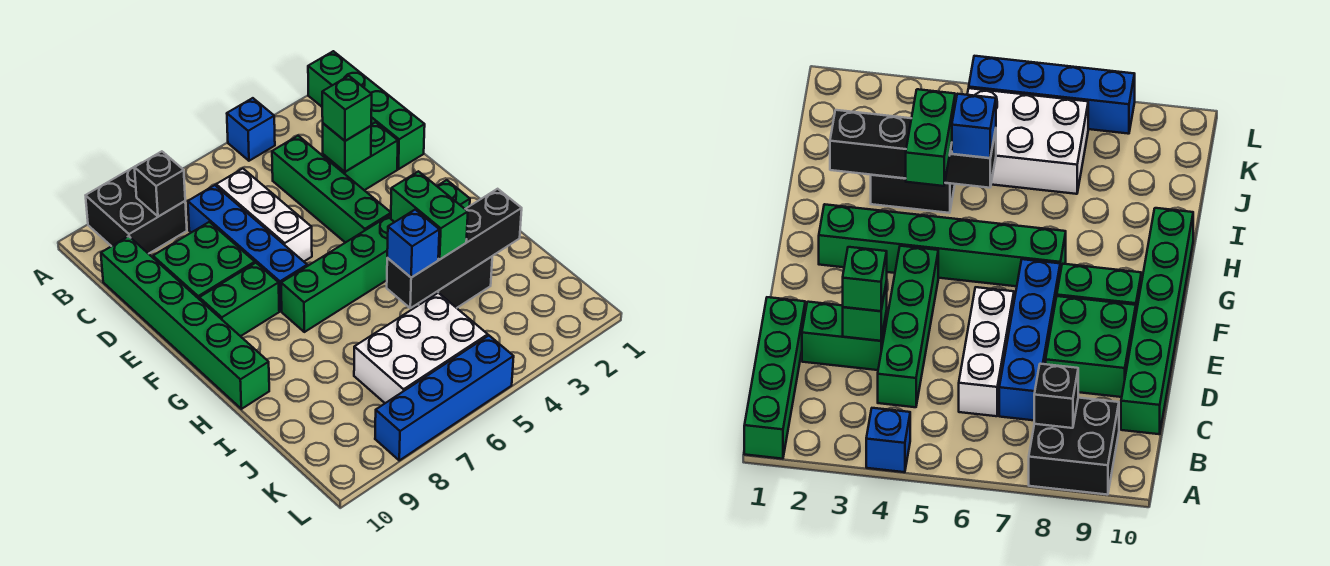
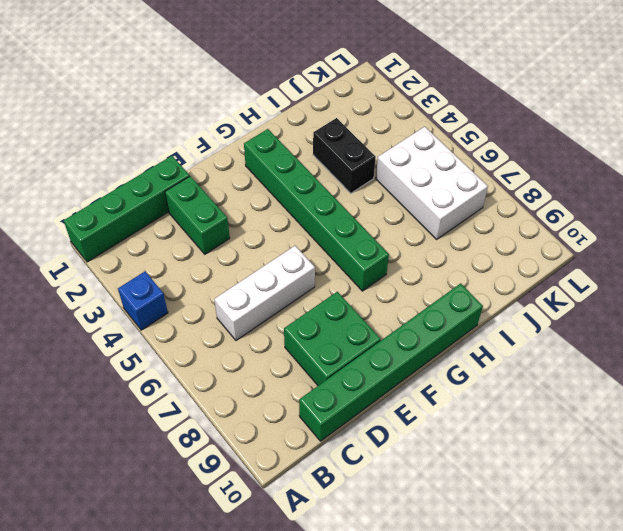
none -> black brick A8:B9 level 1
none -> green brick C4:F4 level 1
none -> blue brick C7:F7 level 1

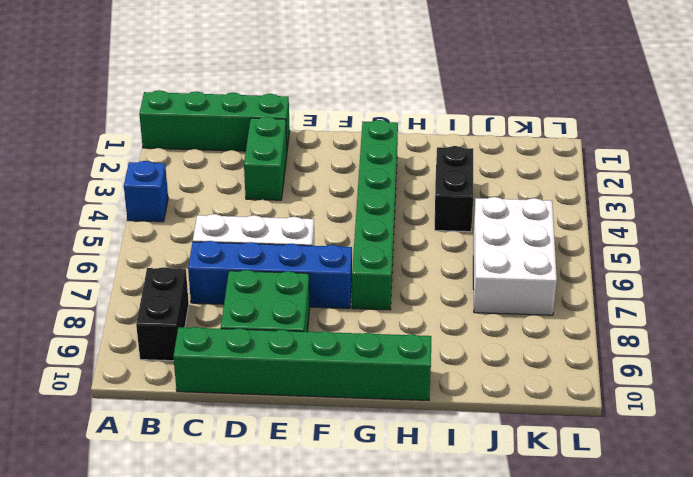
black brick B8:B9 level 1 -> black brick A8:B9 level 1
none -> green brick C4:F4 level 1
none -> green brick F8:F9 level 1
none -> blue brick L5:L8 level 1

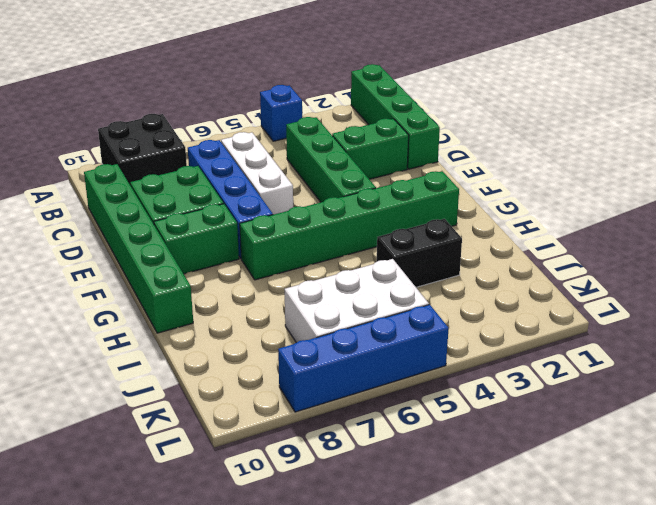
none -> black brick B8 level 2
none -> green brick D3 level 2
none -> black brick I2:I5 level 2

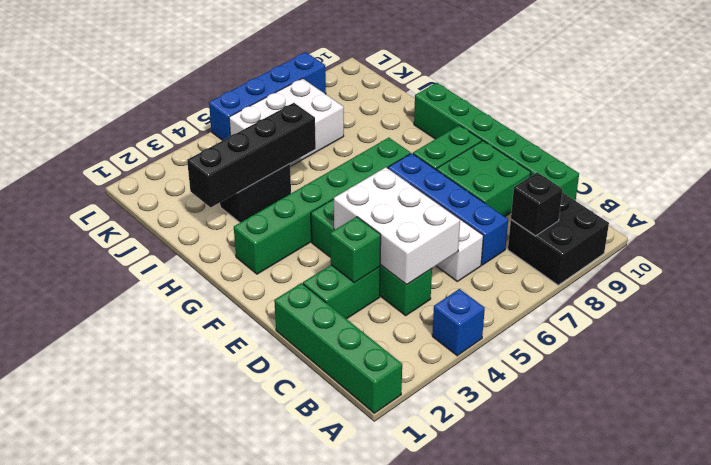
white brick C4:E5 level 2 -> none
none -> green brick D3 level 3
none -> green brick H4:I4 level 3
none -> blue brick I5 level 3

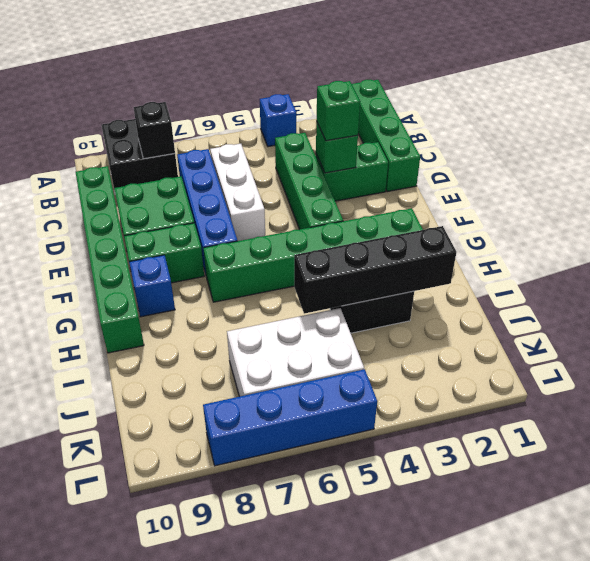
blue brick G9 level 1 -> blue brick I5 level 3
none -> green brick H4:I4 level 3

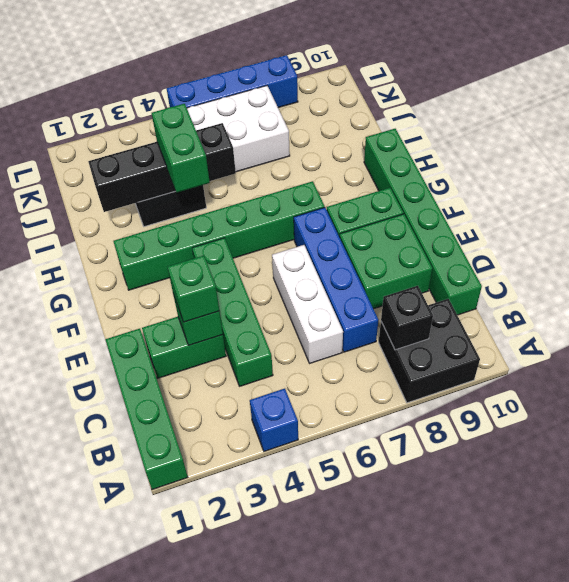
none -> blue brick I5 level 3

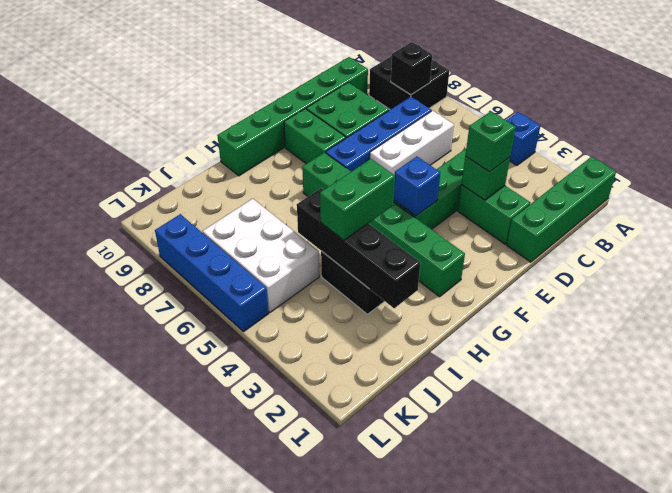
blue brick F4 level 2 -> blue brick I5 level 3

